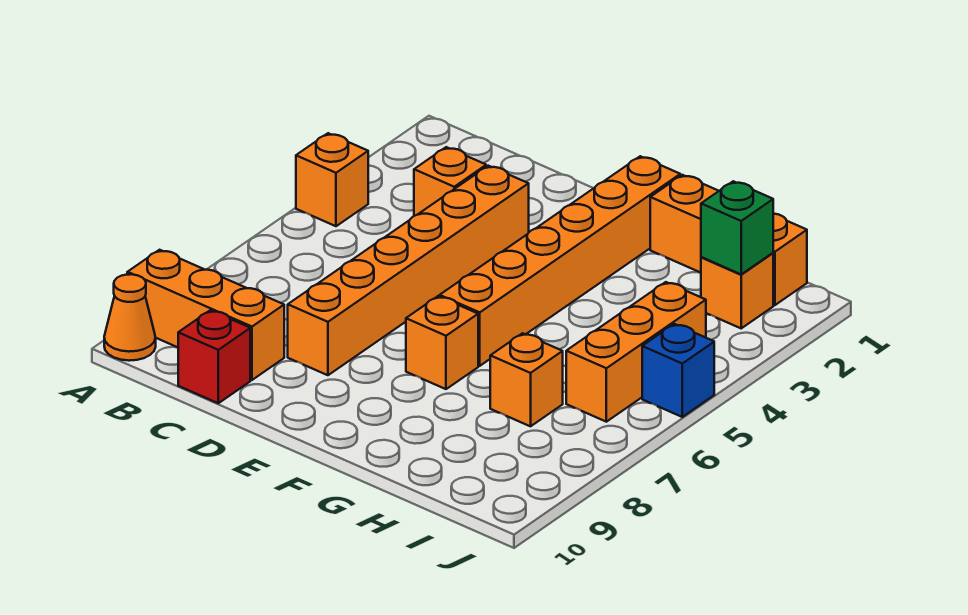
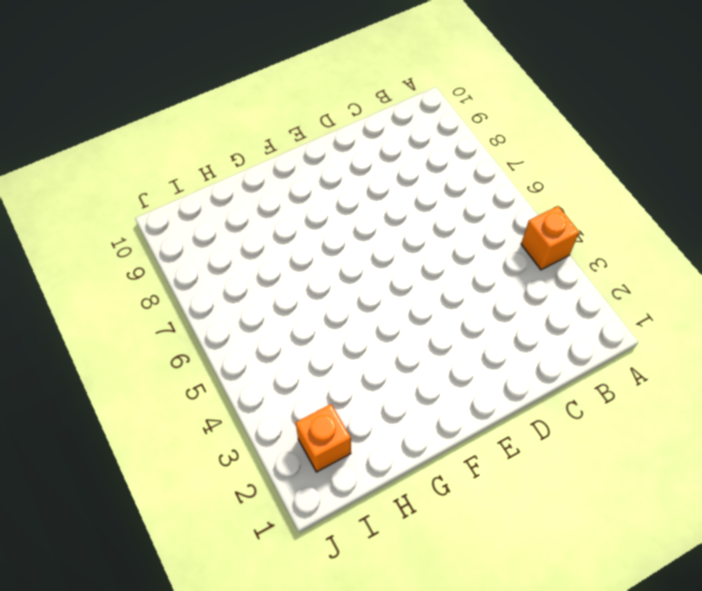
none -> orange brick A9:C9 level 1
none -> orange cone A10 level 1
none -> orange brick C3 level 1

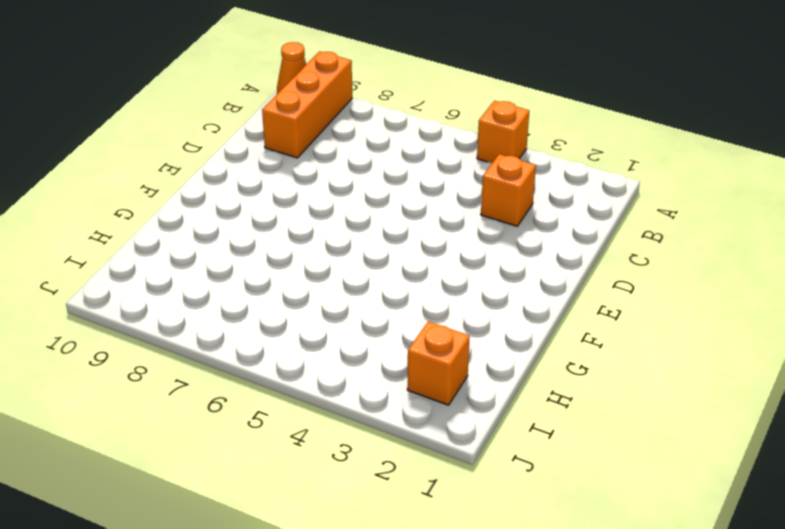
none -> red brick C10 level 1
none -> orange brick D3:D8 level 1
none -> orange brick F1:F6 level 1

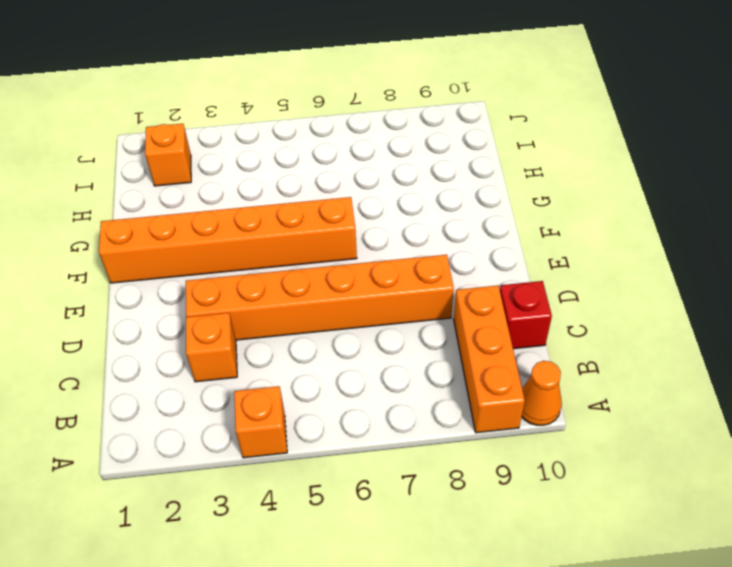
none -> orange brick F7 level 1
none -> orange brick G1:I1 level 1
none -> orange brick H7 level 1

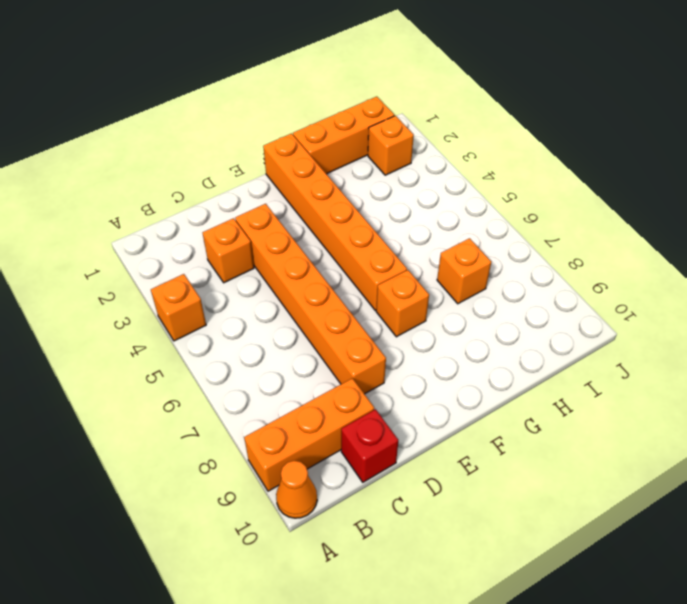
none -> orange brick I4:I6 level 1
none -> blue brick J5 level 1
none -> green brick I2 level 2

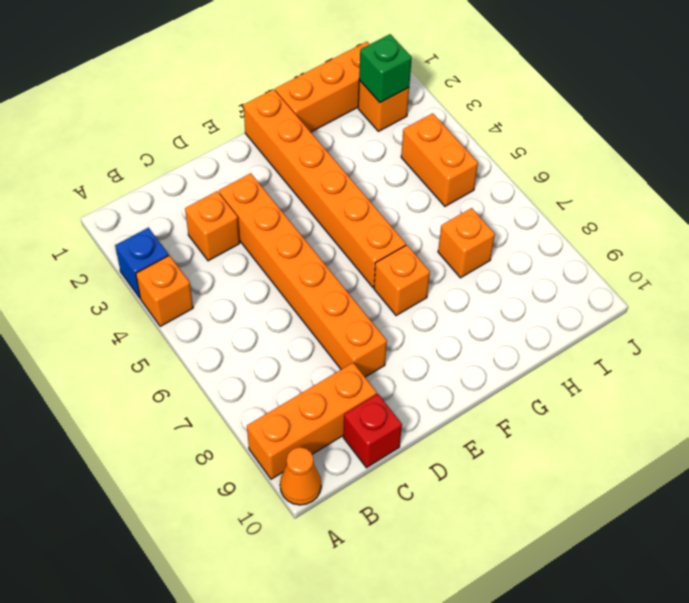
blue brick A3 level 1 -> blue brick J5 level 1
orange brick I4:I5 level 1 -> orange brick I4:I6 level 1

